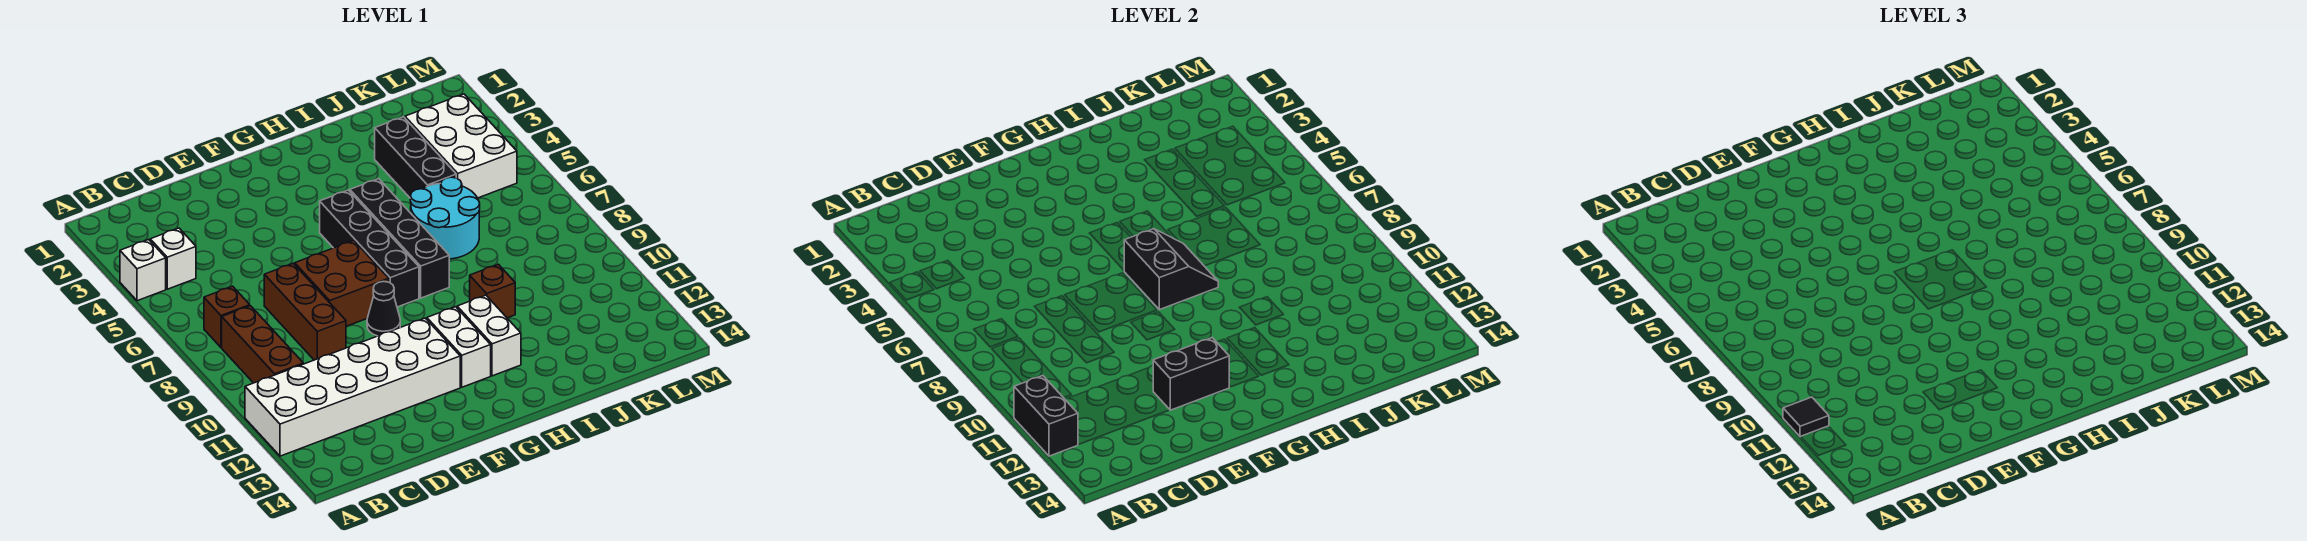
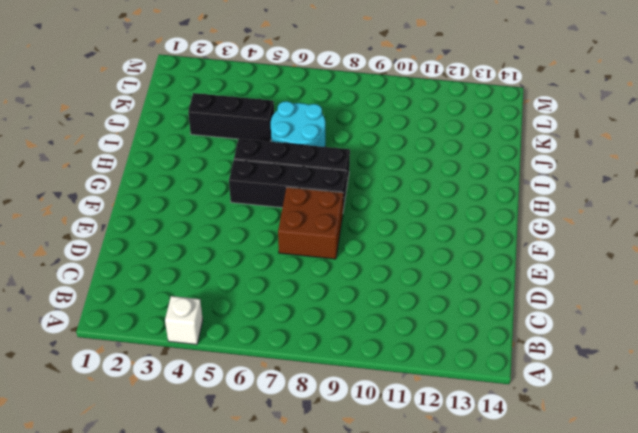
none -> white brick A11:F12 level 1
none -> white brick B4 level 1
none -> brown brick B7 level 1

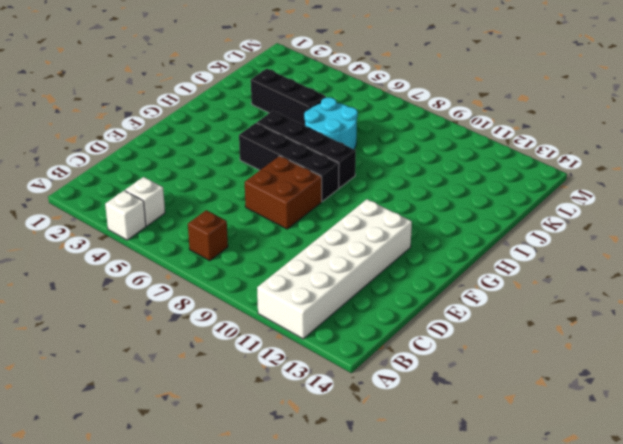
none -> brown brick B8:B10 level 1
none -> brown brick D7:D9 level 1
none -> black cone F9 level 1

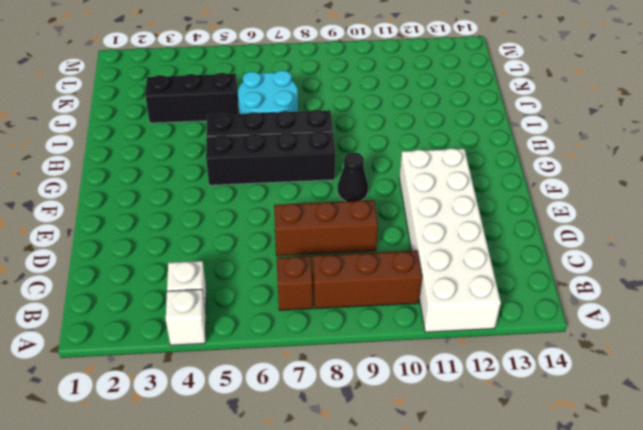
none -> brown brick E7:F8 level 1
none -> white brick G11:G12 level 1
none -> white brick H11:H12 level 1

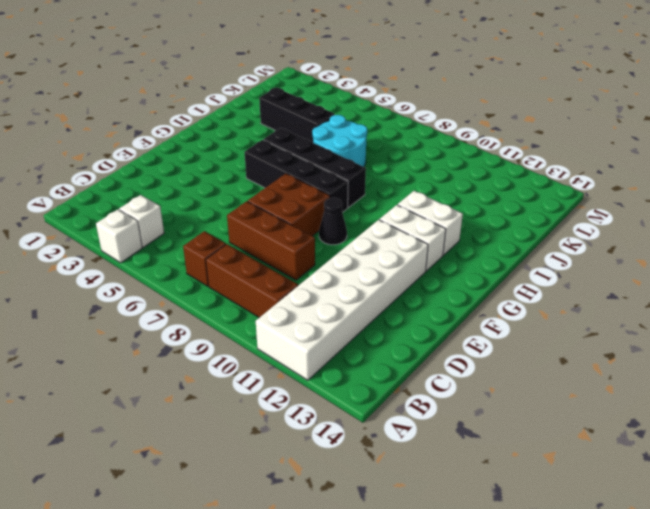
none -> brown brick I10 level 1
none -> white brick K3:L5 level 1
none -> black brick A11:A12 level 2

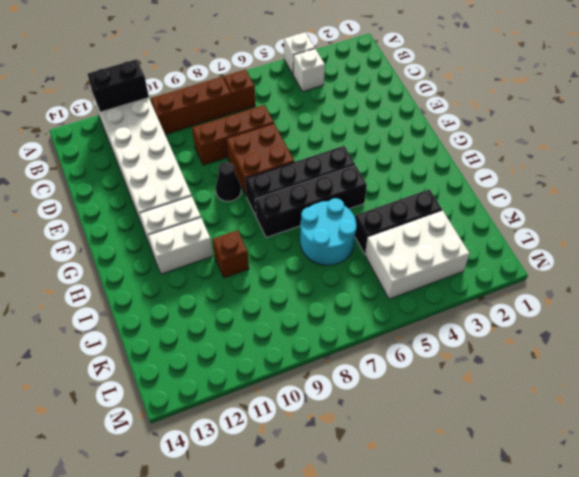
none -> black brick E12:F12 level 2
none -> black slope G7:H8 level 2 top G
none -> black tile A11 level 3

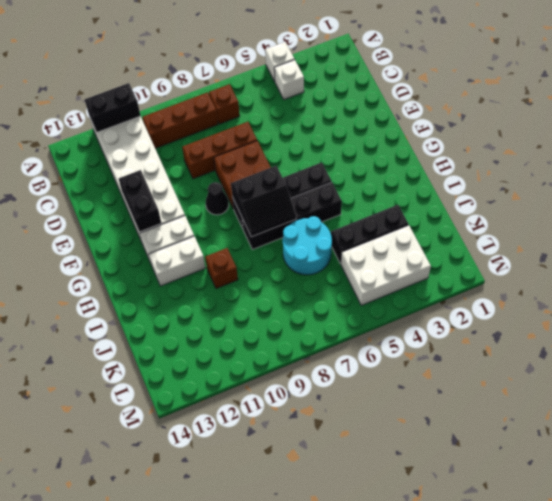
none -> black tile A11 level 3

